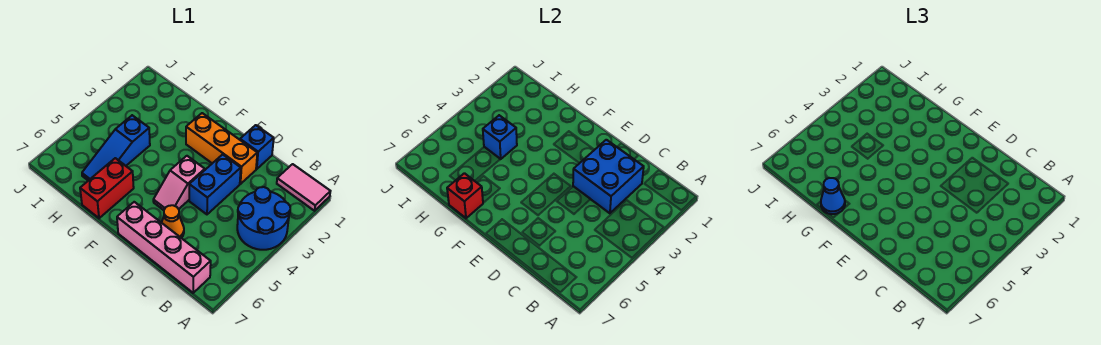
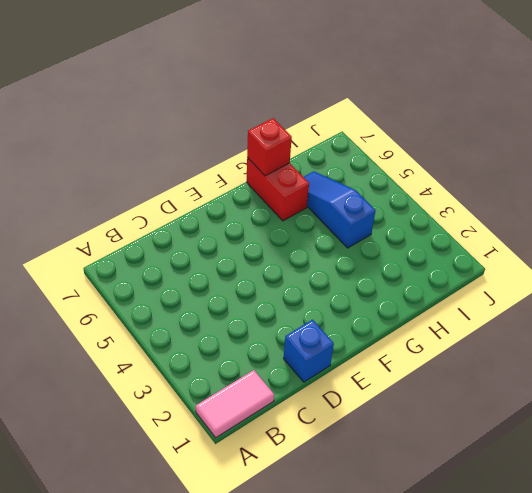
none -> blue round brick A3:B4 level 1
none -> pink brick B7:E7 level 1
none -> orange brick D2:F2 level 1

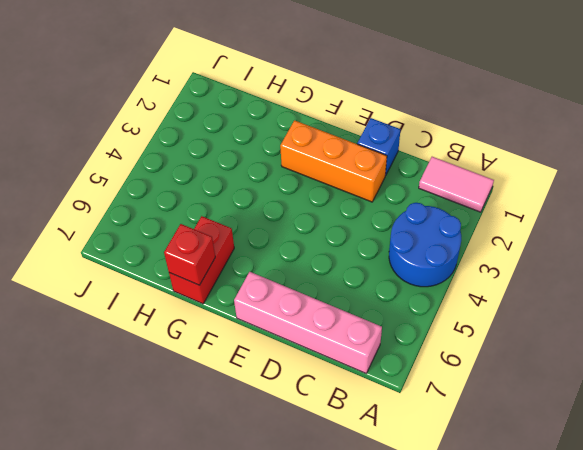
none -> blue brick D3:D4 level 1
none -> orange cone D6 level 1
none -> pink slope E4:E5 level 1 top 4

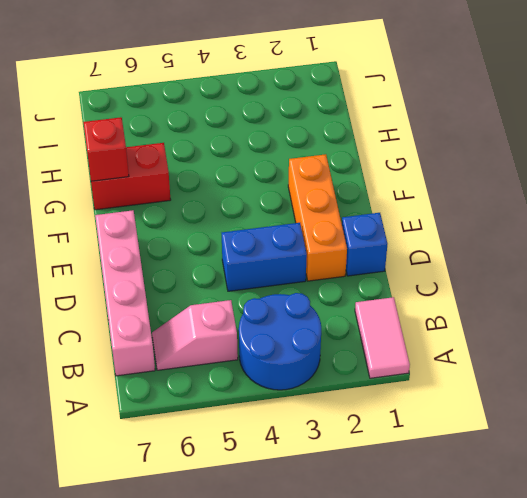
pink slope B5:B6 level 1 top 5 -> pink slope E4:E5 level 1 top 4
none -> orange cone D6 level 1
none -> blue slope H4:H6 level 1 top 4
none -> blue brick C2:D3 level 2

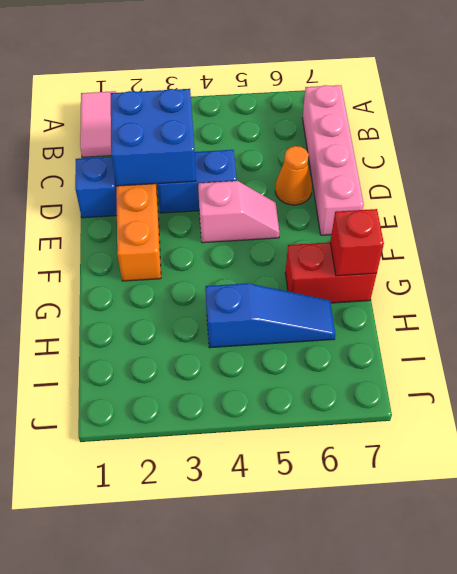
none -> blue round brick A3:B4 level 1
none -> blue brick H4 level 2
none -> blue cone G7 level 3

